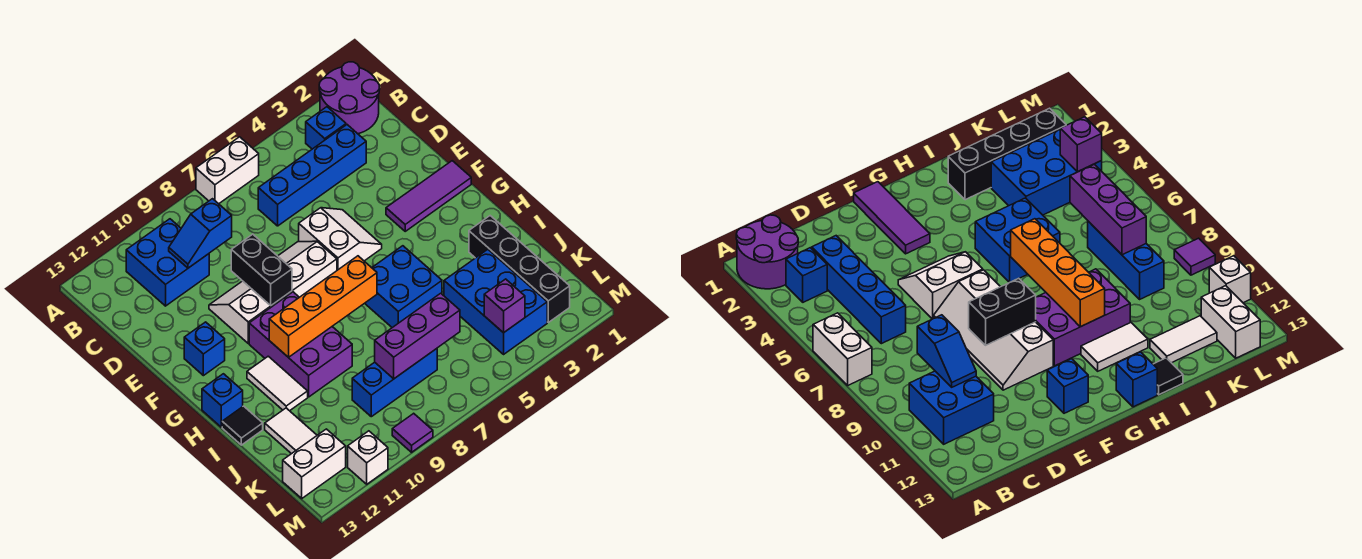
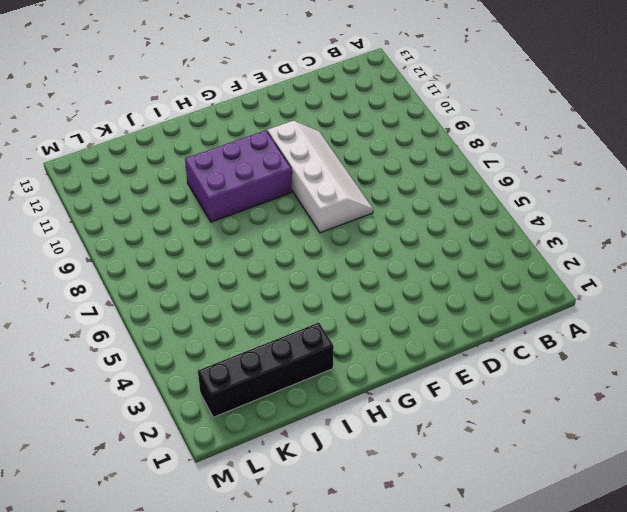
none -> purple round brick A1:B2 level 1
none -> white brick A6:A7 level 1
none -> blue brick B3 level 1

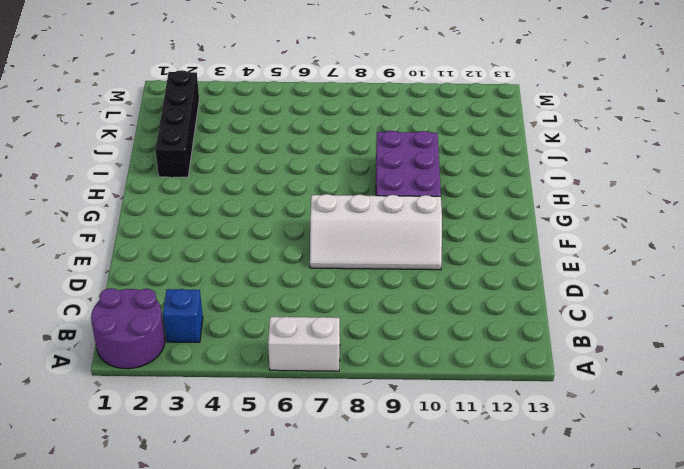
none -> blue brick B10:C11 level 1
none -> blue brick C3:C6 level 1
none -> white slope E5:F6 level 1 top 6

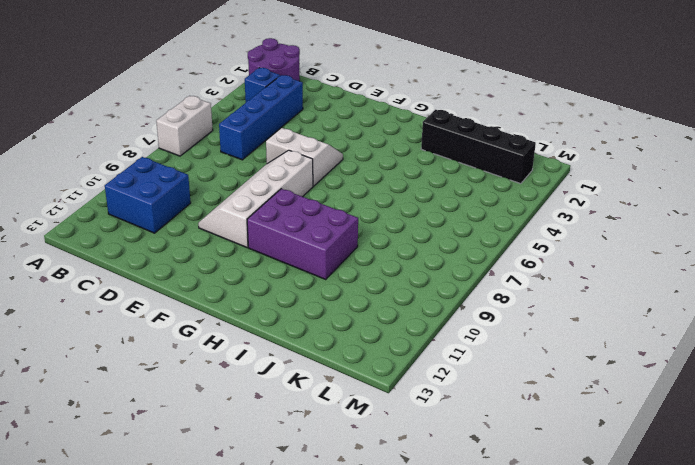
none -> purple tile F1:F3 level 1
none -> blue brick F12 level 1
none -> blue brick H5:I6 level 1

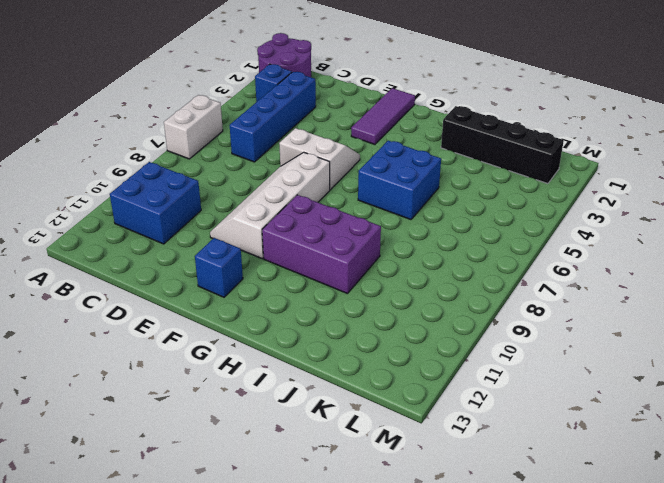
none -> white tile H11:I11 level 1
none -> blue brick H13 level 1
none -> black tile I13 level 1

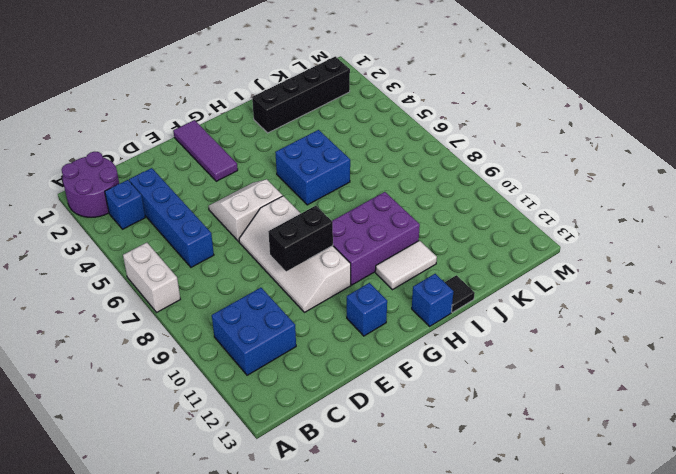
none -> blue brick J3:L4 level 1
none -> white tile J12:K12 level 1
none -> blue brick K7:K9 level 1

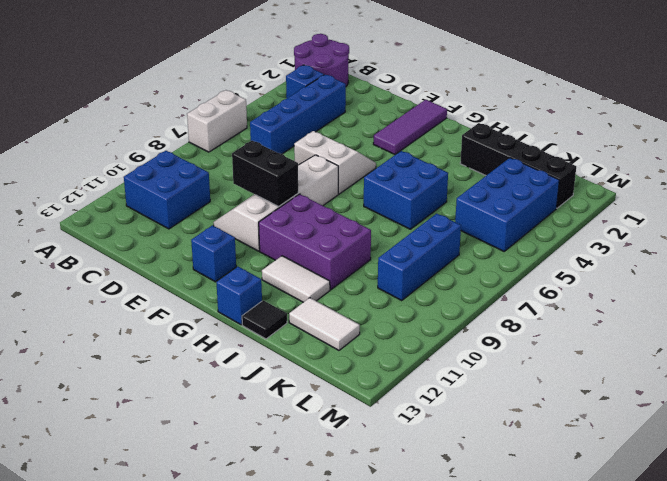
blue brick K3:L5 level 1 -> blue brick J3:L4 level 1
none -> white brick L12:L13 level 1
none -> purple tile M9 level 1
none -> white brick M11 level 1

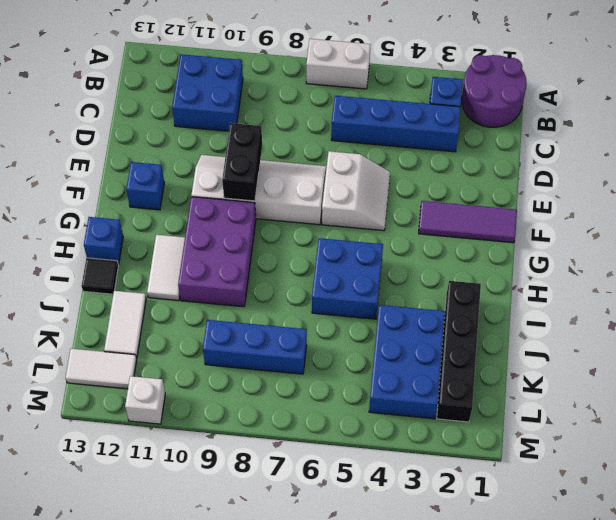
white tile L12:L13 level 1 -> white brick L12:L13 level 1
none -> purple tile M9 level 1
none -> blue slope C9:C10 level 2 top 9
none -> orange brick H7:H10 level 2

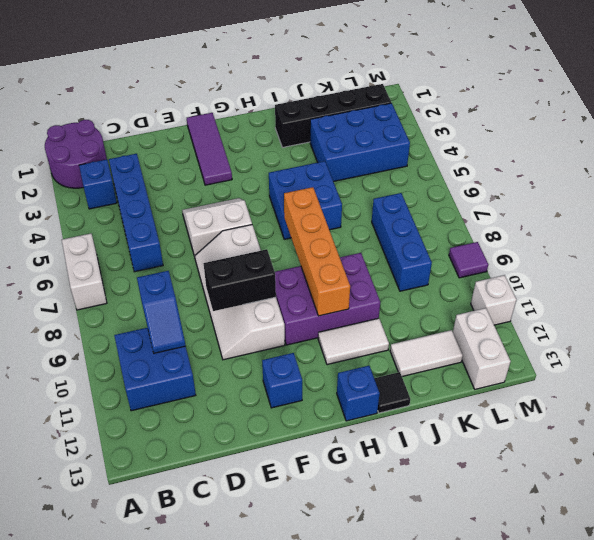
none -> purple brick K6:K8 level 2
none -> purple brick L4 level 2

